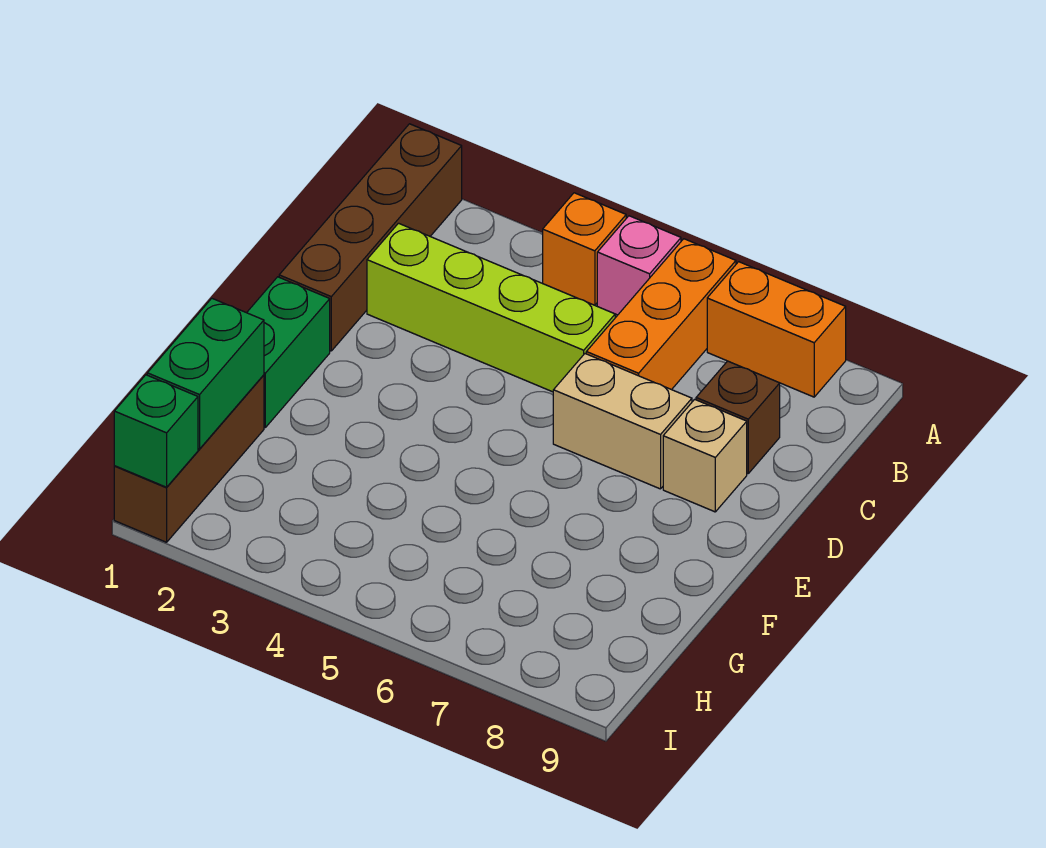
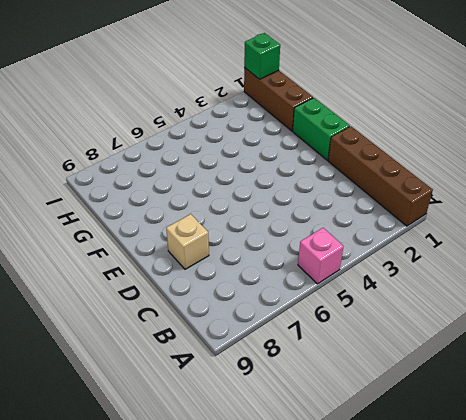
none -> orange brick A4 level 1
none -> orange brick A6:C6 level 1
none -> orange brick A7:A8 level 1

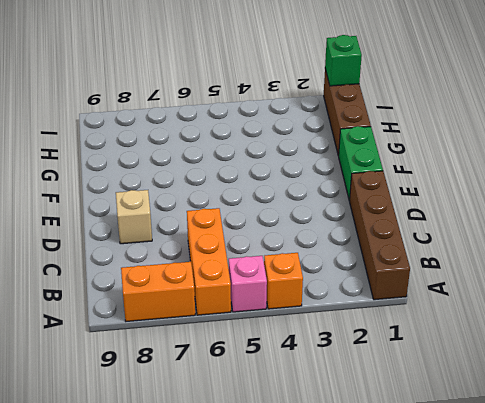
none -> lime brick C2:C5 level 1
none -> brown brick C8 level 1
none -> tan brick D6:D7 level 1

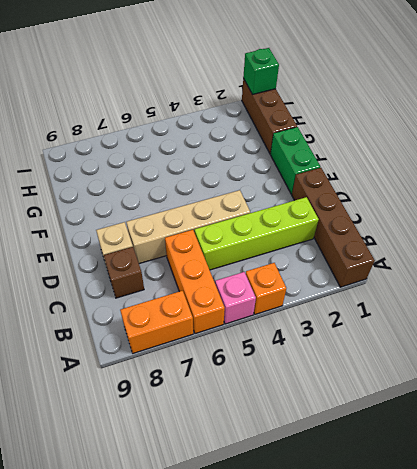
tan brick D4:D7 level 1 -> tan brick D6:D7 level 1
none -> green brick G1:H1 level 2

